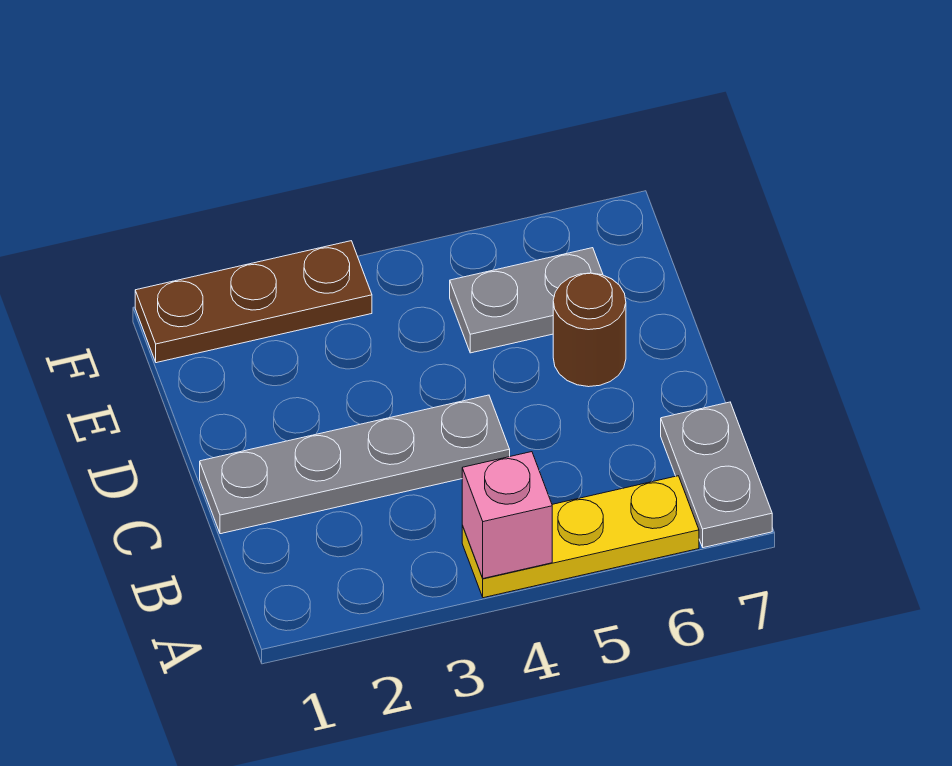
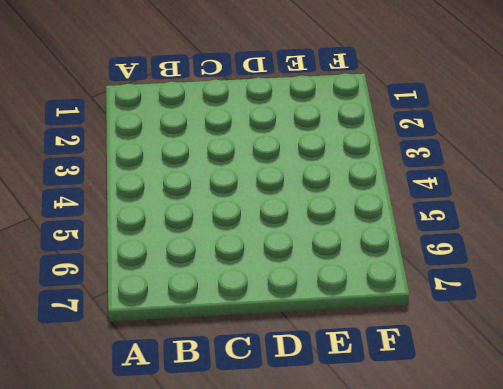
none -> yellow plate A4:A6 level 1
none -> grey plate A7:B7 level 1

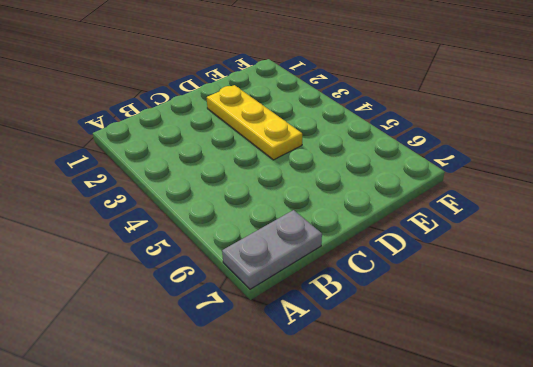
yellow plate D2:D4 level 1 -> yellow plate A4:A6 level 1
none -> grey plate C1:C4 level 1
none -> brown round brick D6 level 1

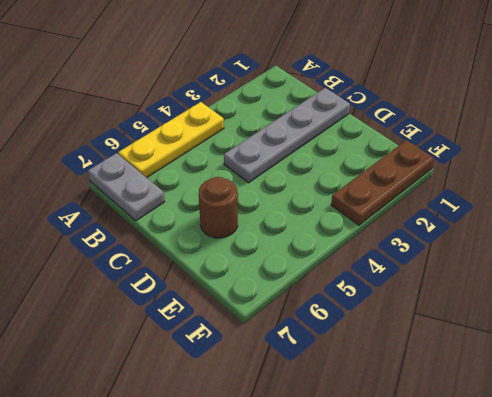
none -> grey plate E5:E6 level 1
none -> pink brick A4 level 2

